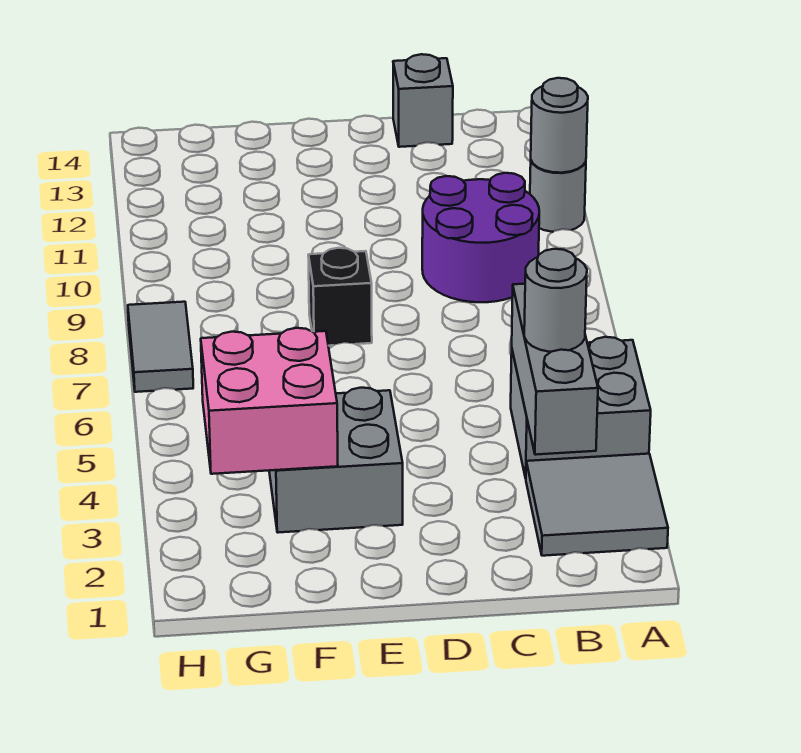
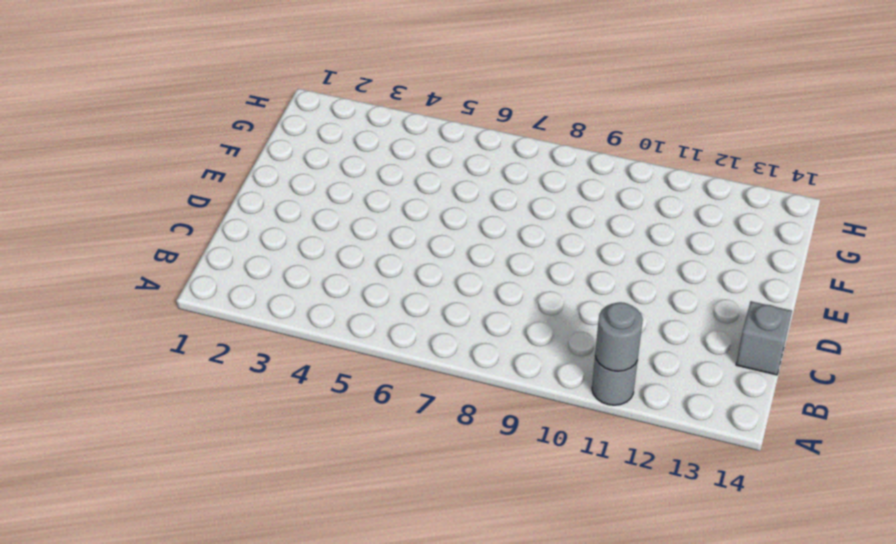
none -> grey tile A2:B3 level 1
none -> grey brick A4:B5 level 1
none -> purple round brick B9:C10 level 1

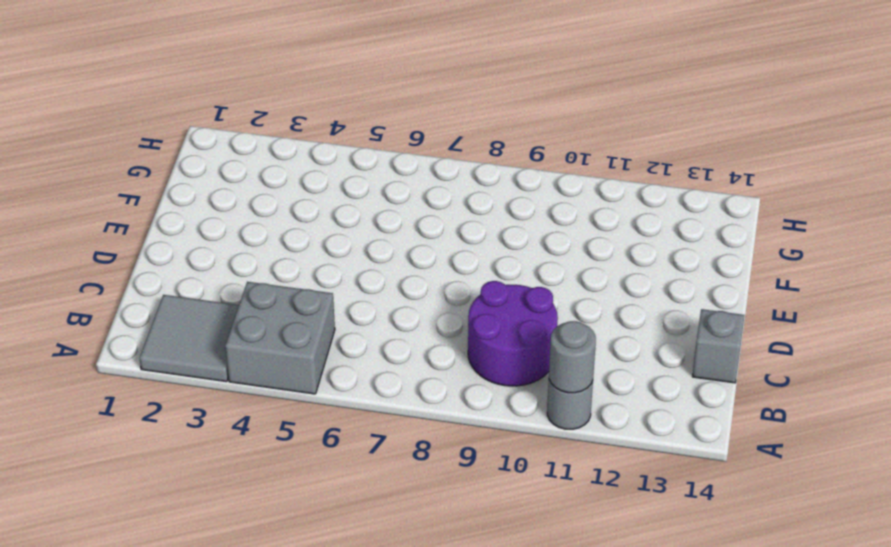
none -> grey brick E3:F4 level 1
none -> black brick E8 level 1
none -> grey tile H7:H8 level 1

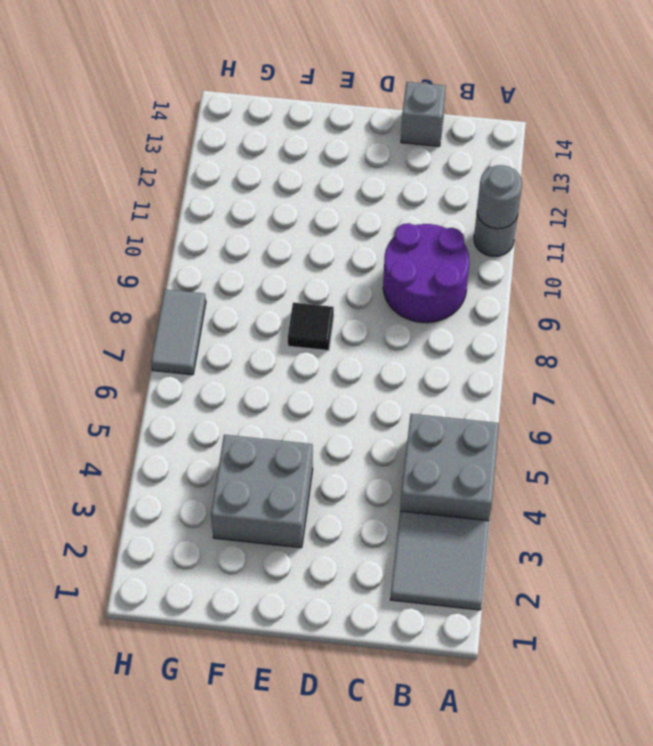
black tile E8 level 1 -> black brick E8 level 1
none -> grey brick B3:B5 level 2
none -> pink brick F3:G4 level 2
none -> grey round brick B4 level 3

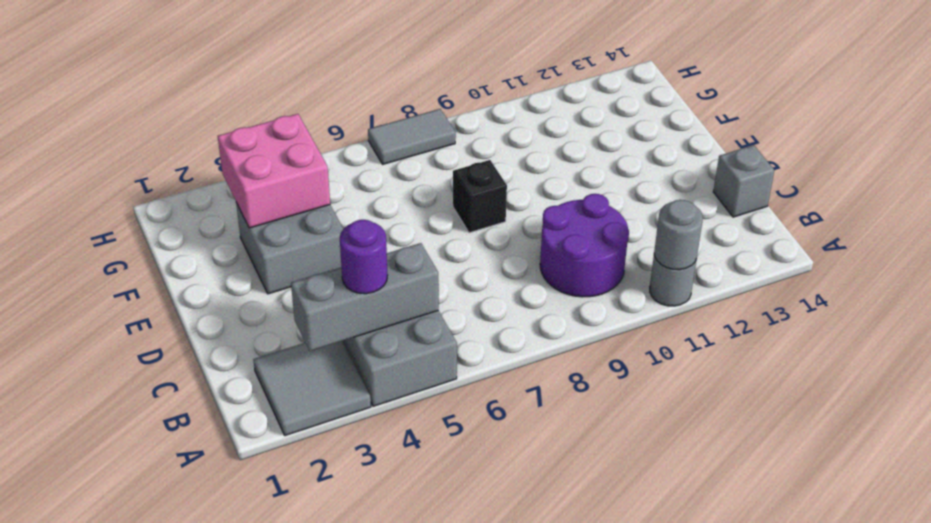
purple round brick B4 level 3 -> grey round brick B4 level 3

